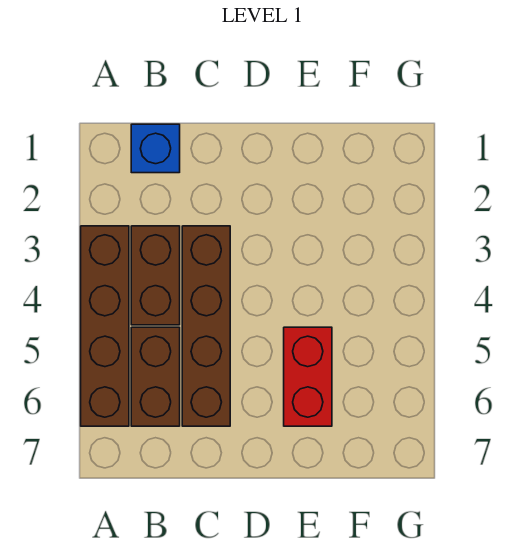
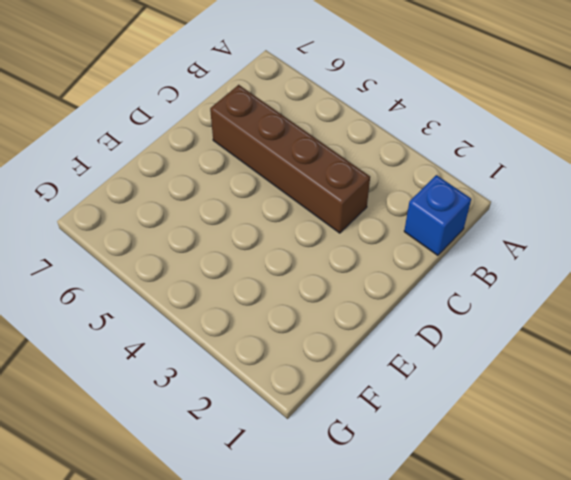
none -> brown brick A3:A6 level 1
none -> brown brick B3:B4 level 1

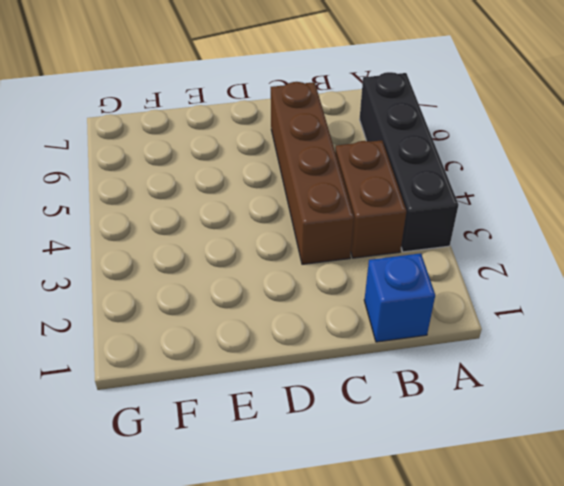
black brick A3:A6 level 1 -> brown brick A3:A6 level 1
none -> brown brick B5:B6 level 1
none -> red brick E5:E6 level 1

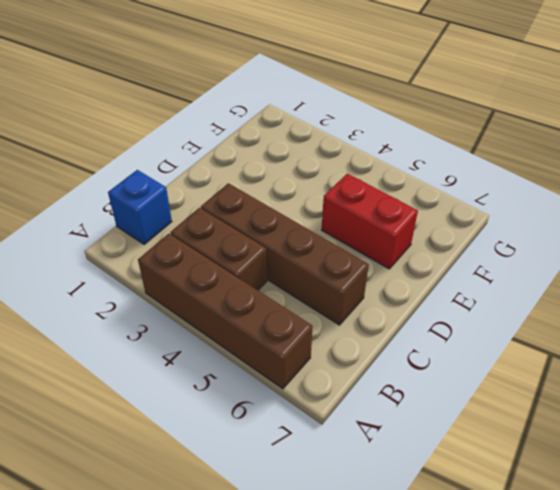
none -> brown brick B5:B6 level 1

